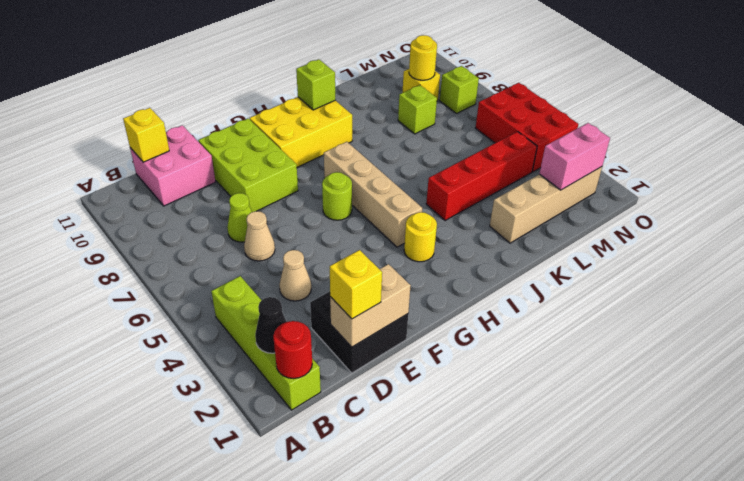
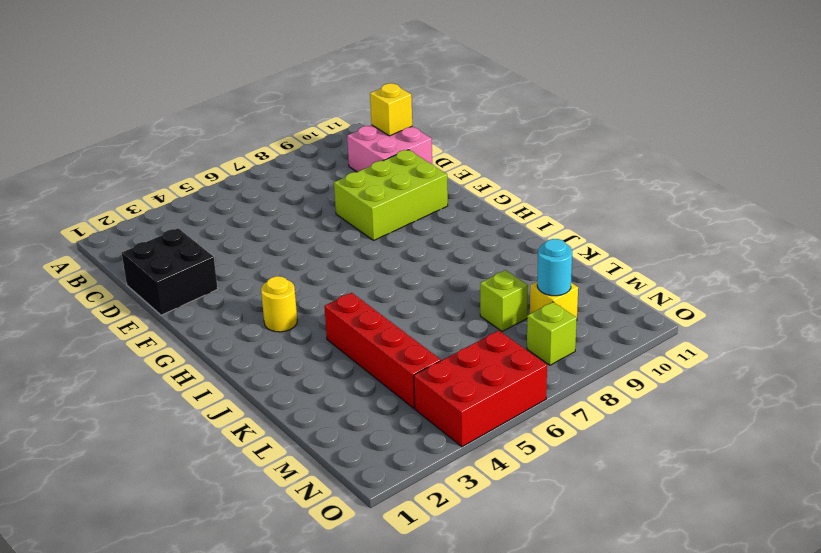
cyan round brick M9 level 2 -> yellow round brick M9 level 2
none -> lime brick B1:B4 level 1
none -> tan cone D4 level 1
none -> tan cone D6 level 1

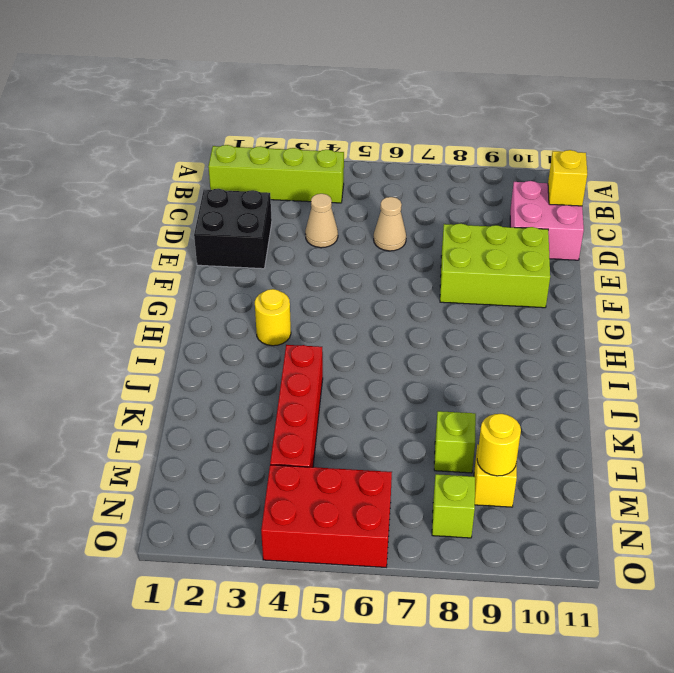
none -> lime cone D7 level 1
none -> lime round brick G6 level 1
none -> yellow brick G9:I10 level 1

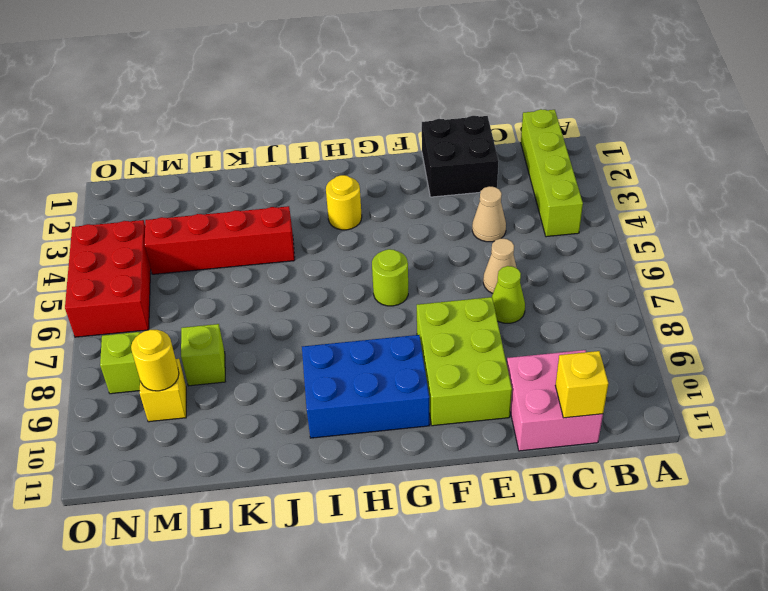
blue brick G9:I10 level 1 -> yellow brick G9:I10 level 1
none -> tan brick H4:H7 level 1
none -> tan brick K2:N2 level 1
none -> red round brick B1 level 2

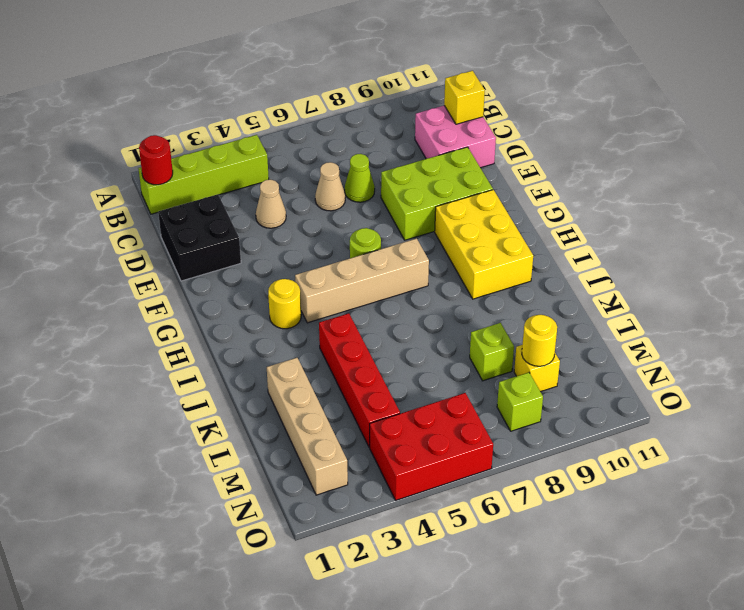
none -> black cone B2 level 2
none -> tan brick D1:E1 level 2
none -> lime brick I10 level 2

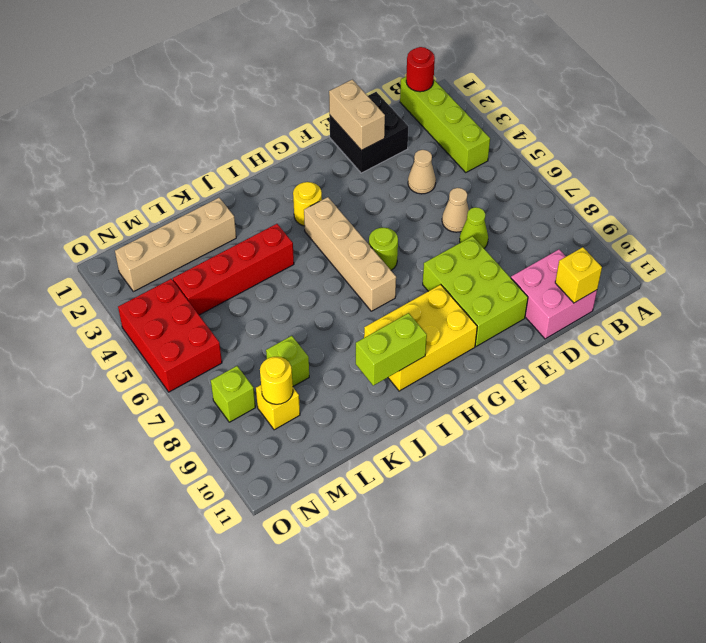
tan brick E1:E2 level 2 -> tan brick D1:E1 level 2
lime brick I10:J10 level 2 -> lime brick I10 level 2
none -> black cone B2 level 2
none -> pink brick M2:N2 level 2
none -> yellow brick D1 level 3

